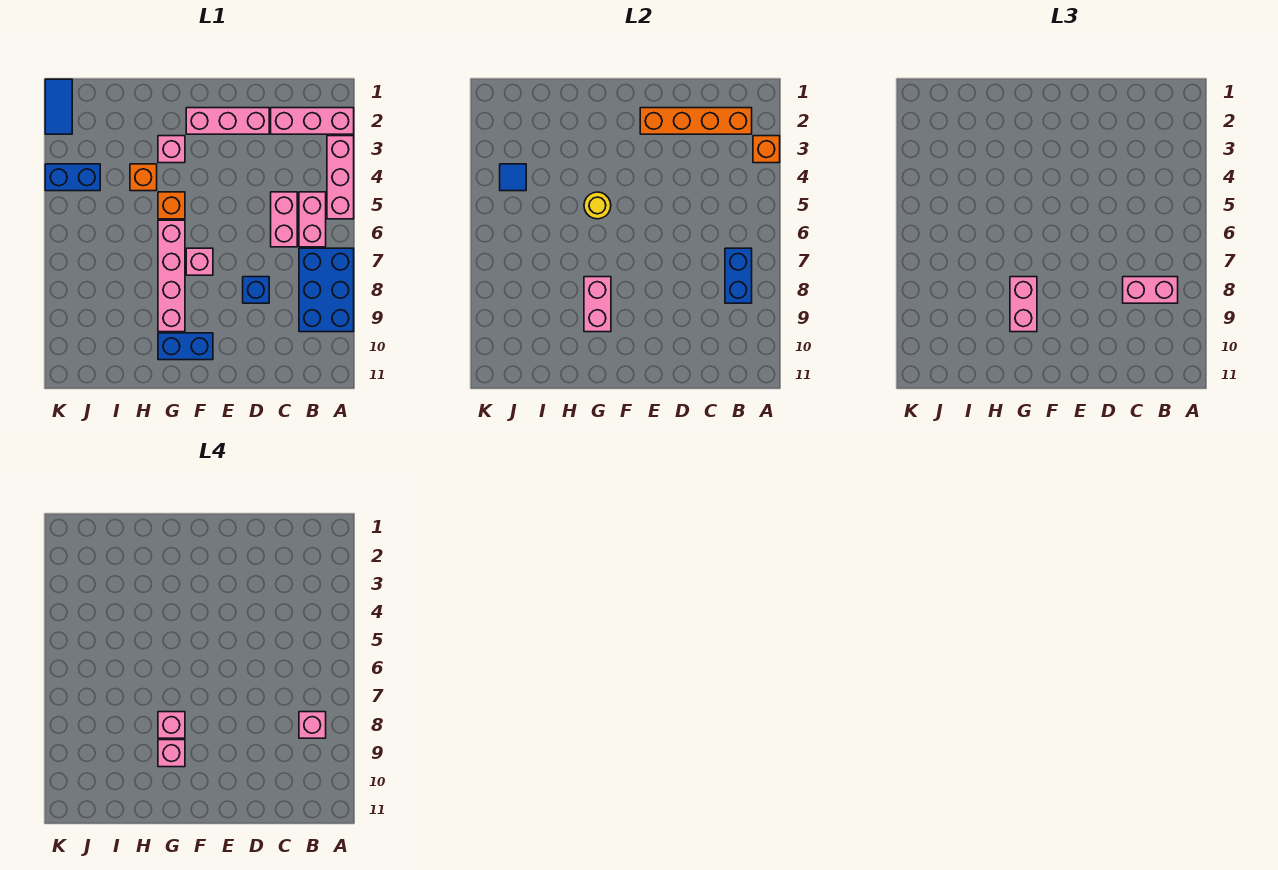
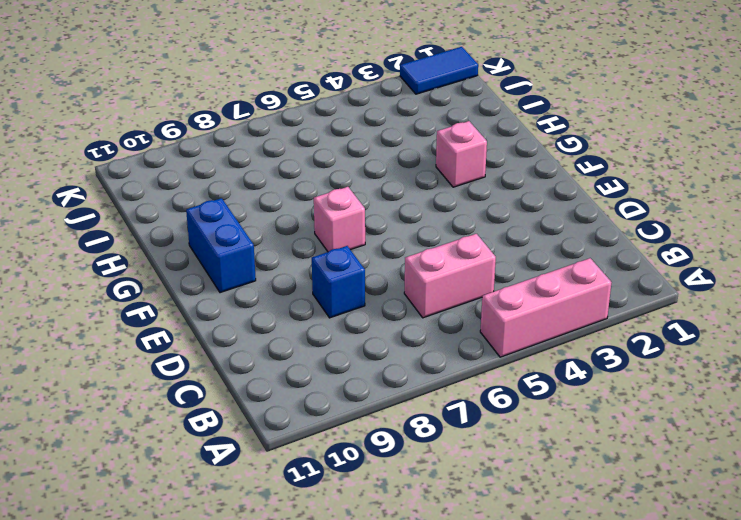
none -> pink brick A2:C2 level 1
none -> blue brick A7:B9 level 1
none -> pink brick B5:B6 level 1

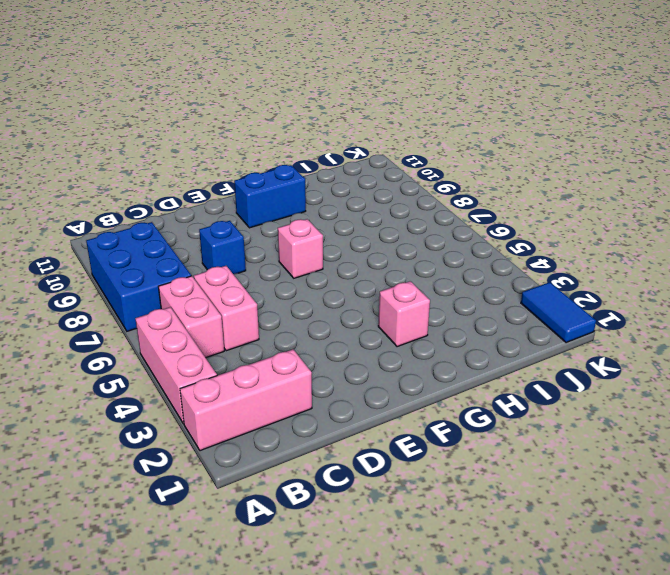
none -> pink brick D2:F2 level 1
none -> orange brick G5 level 1
none -> pink brick G6:G9 level 1

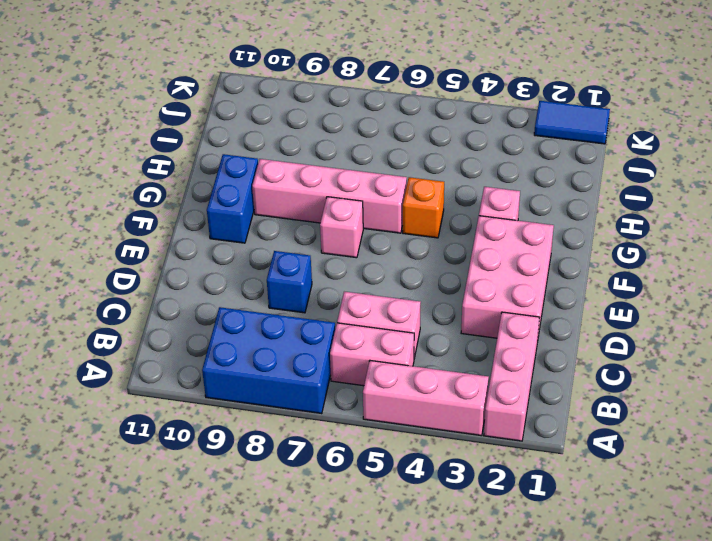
pink brick D2:F3 level 1 -> pink brick D2:F2 level 1
none -> orange brick H4 level 1
none -> blue brick J4:K4 level 1
none -> orange brick A3 level 2

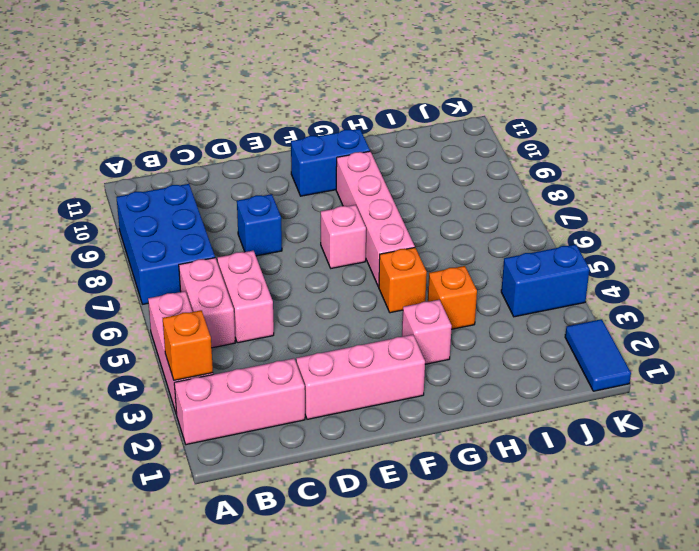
none -> orange brick B2:E2 level 2
none -> blue brick B7:B8 level 2
none -> yellow round brick G5 level 2

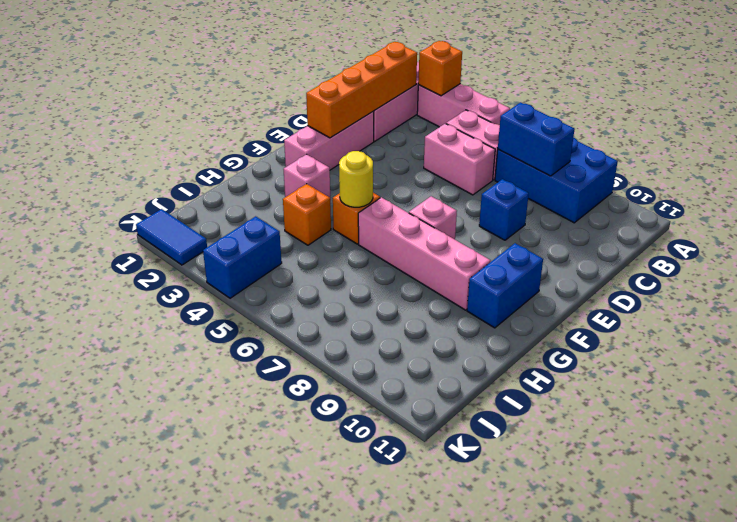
none -> pink brick G8:G9 level 2
none -> blue tile J4 level 2
none -> pink brick B8:C8 level 3

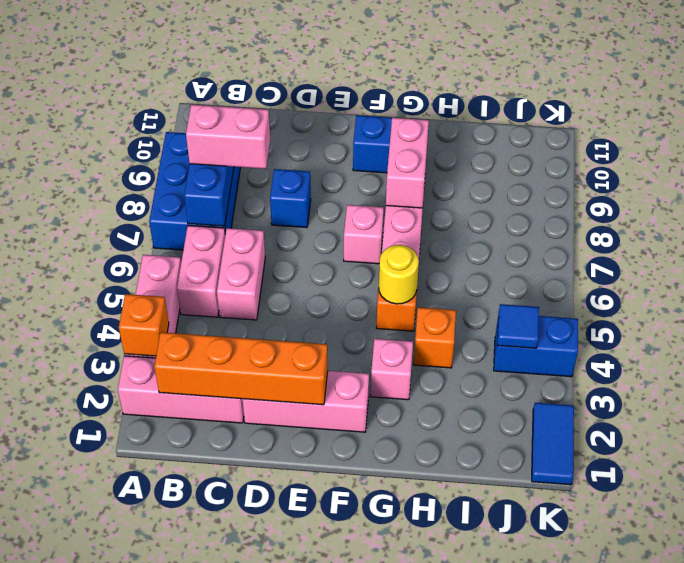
none -> pink brick G8:G9 level 3
none -> pink brick B8 level 4
none -> pink brick G8 level 4

